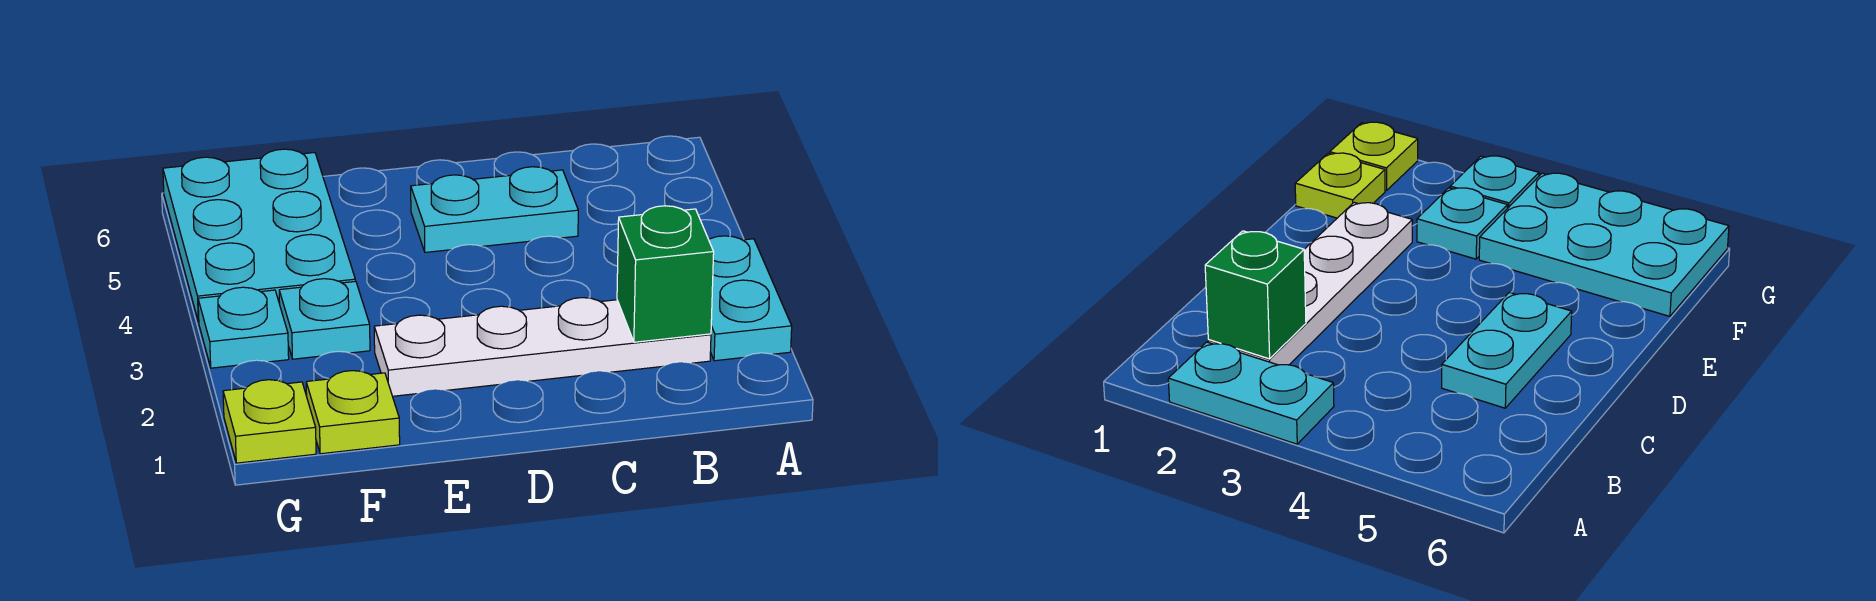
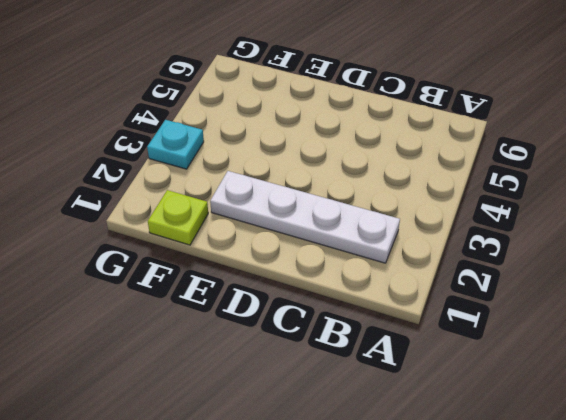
none -> cyan plate A2:A3 level 1
none -> cyan plate C5:D5 level 1

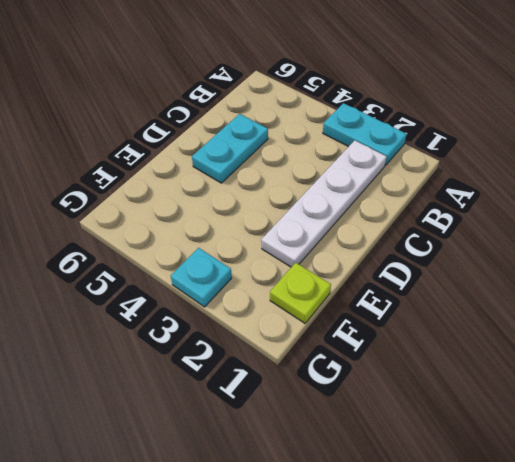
none -> cyan plate F3 level 1
none -> cyan plate F4:G6 level 1

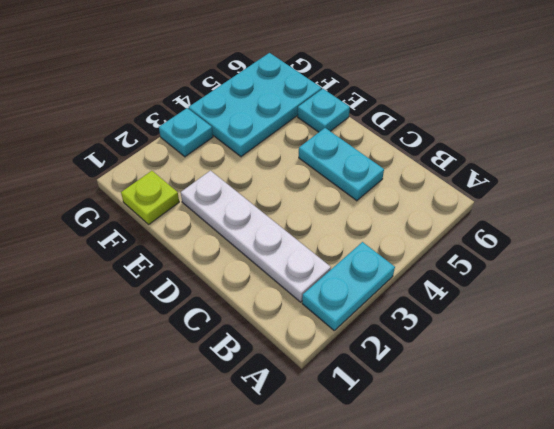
cyan plate E6 level 1 -> cyan plate F3 level 1
none -> lime plate G1 level 1
none -> green brick B2 level 2

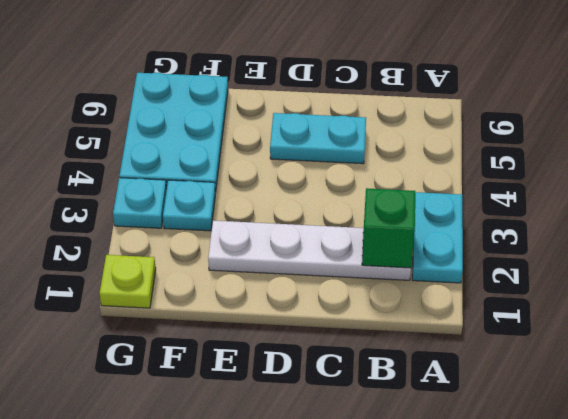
none -> lime plate F1 level 1

